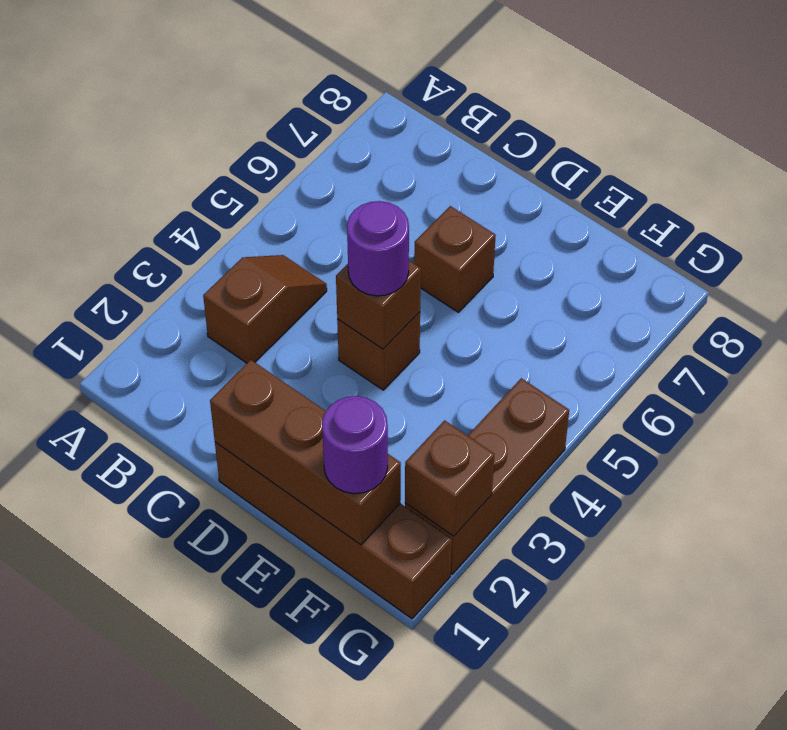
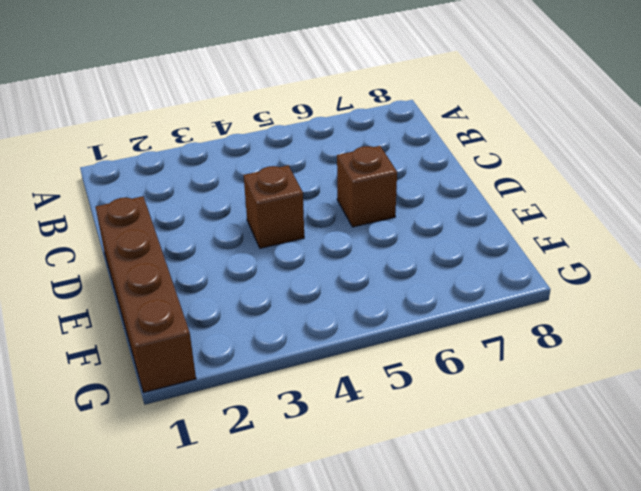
none -> brown slope B3:B4 level 1 top 3
none -> brown brick G2:G4 level 1

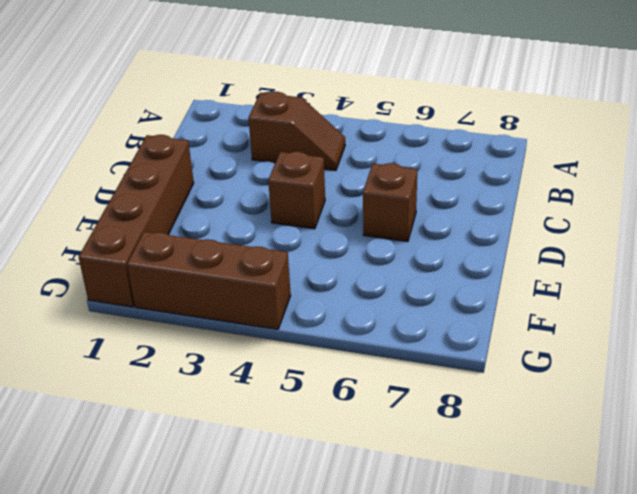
none -> brown brick D1:F1 level 2
none -> brown brick D4 level 2

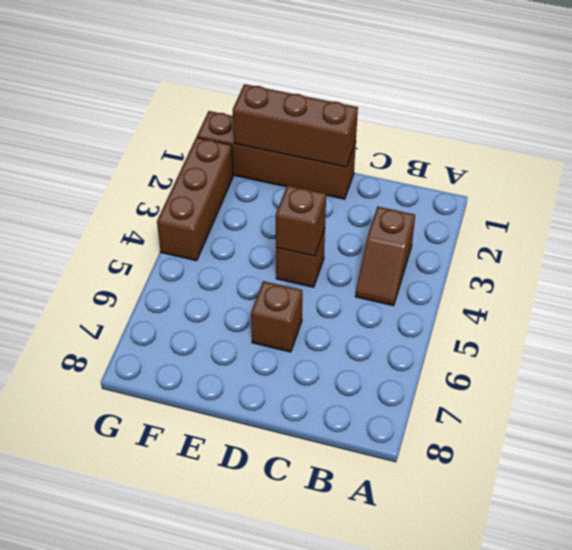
none -> brown brick G2 level 2
none -> purple round brick D4 level 3

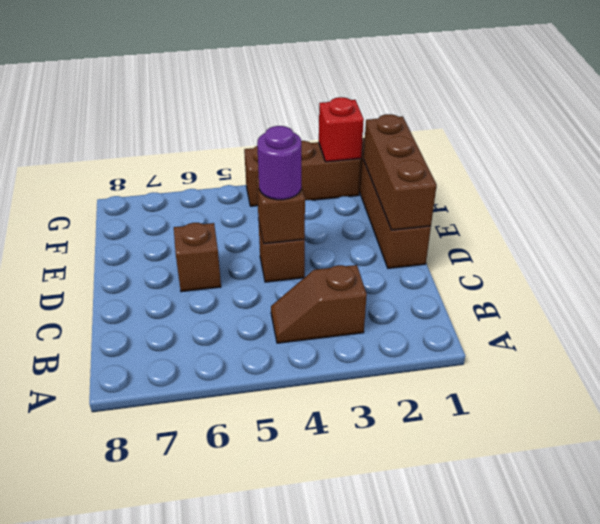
red brick G2 level 2 -> brown brick G2 level 2
none -> purple round brick F1 level 3

